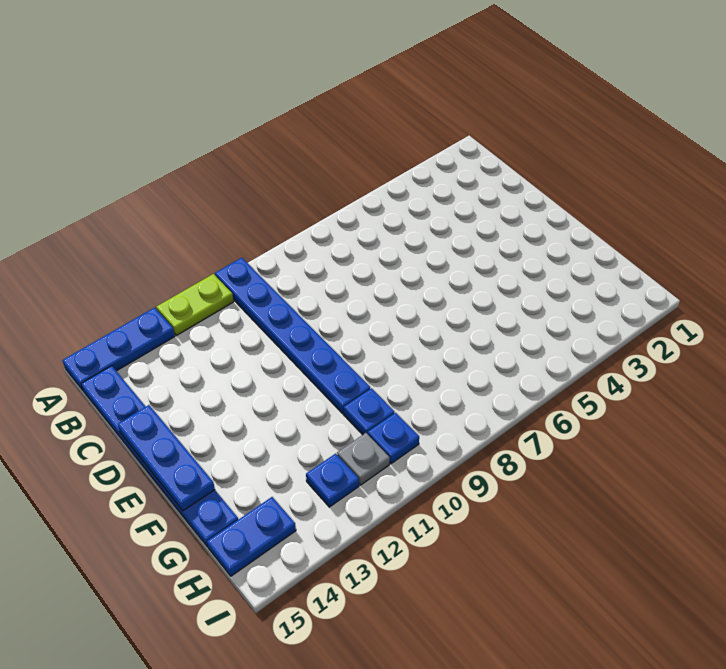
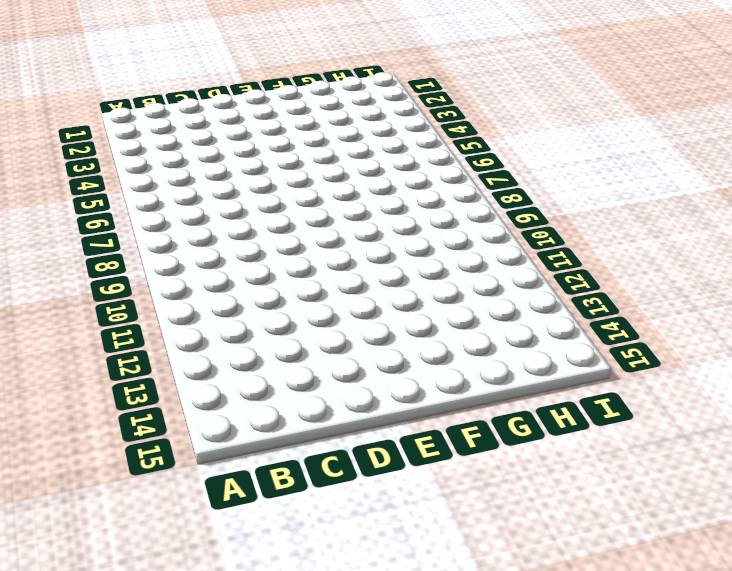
none -> blue plate A10:F10 level 1
none -> lime plate A11:A12 level 1

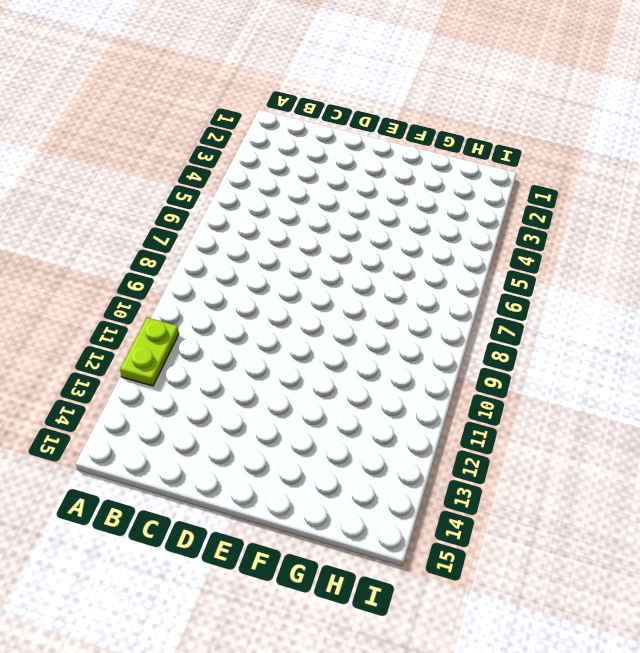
none -> blue plate A10:F10 level 1
none -> blue plate A13:A15 level 1

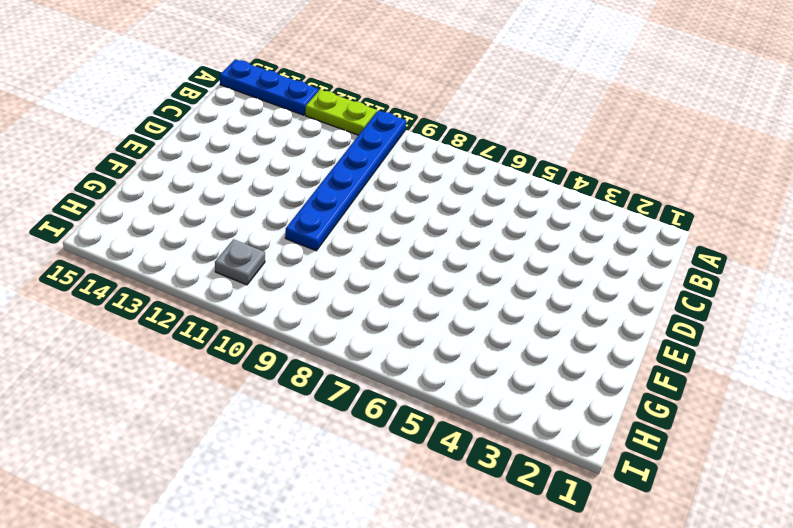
none -> blue plate B15:G15 level 1
none -> blue plate G10 level 1

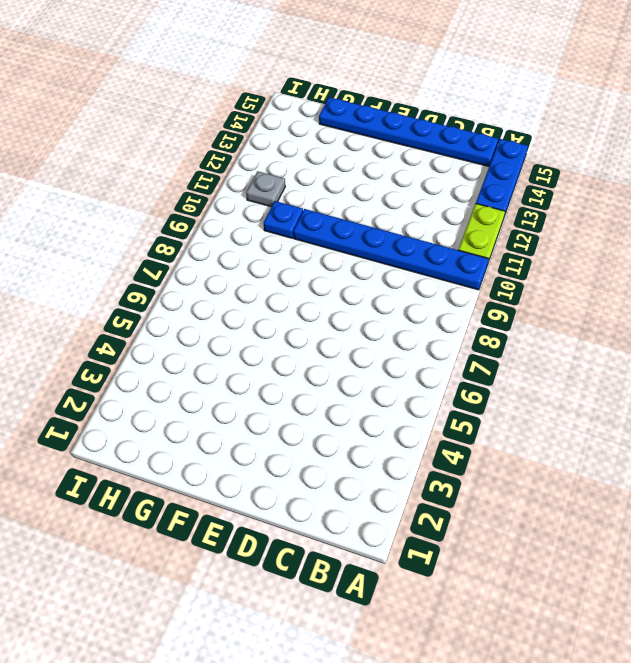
none -> blue plate H10 level 1
none -> blue plate H12 level 1

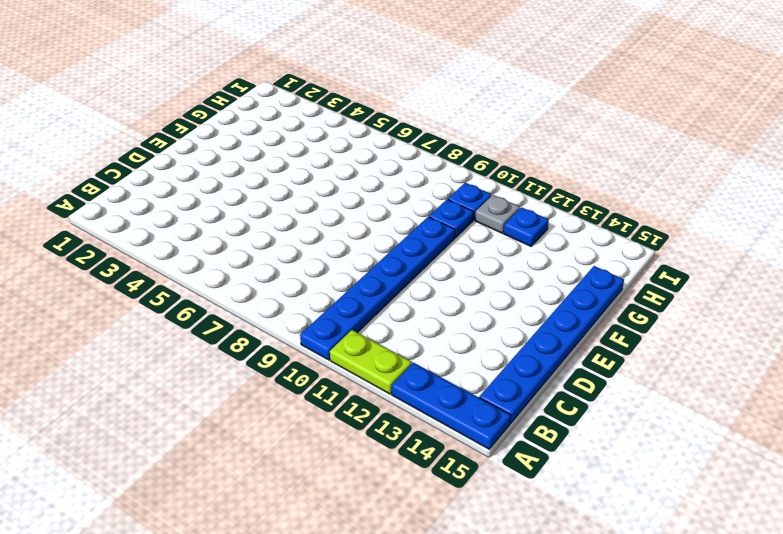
none -> blue plate H14:H15 level 1
none -> blue plate D15:F15 level 2

